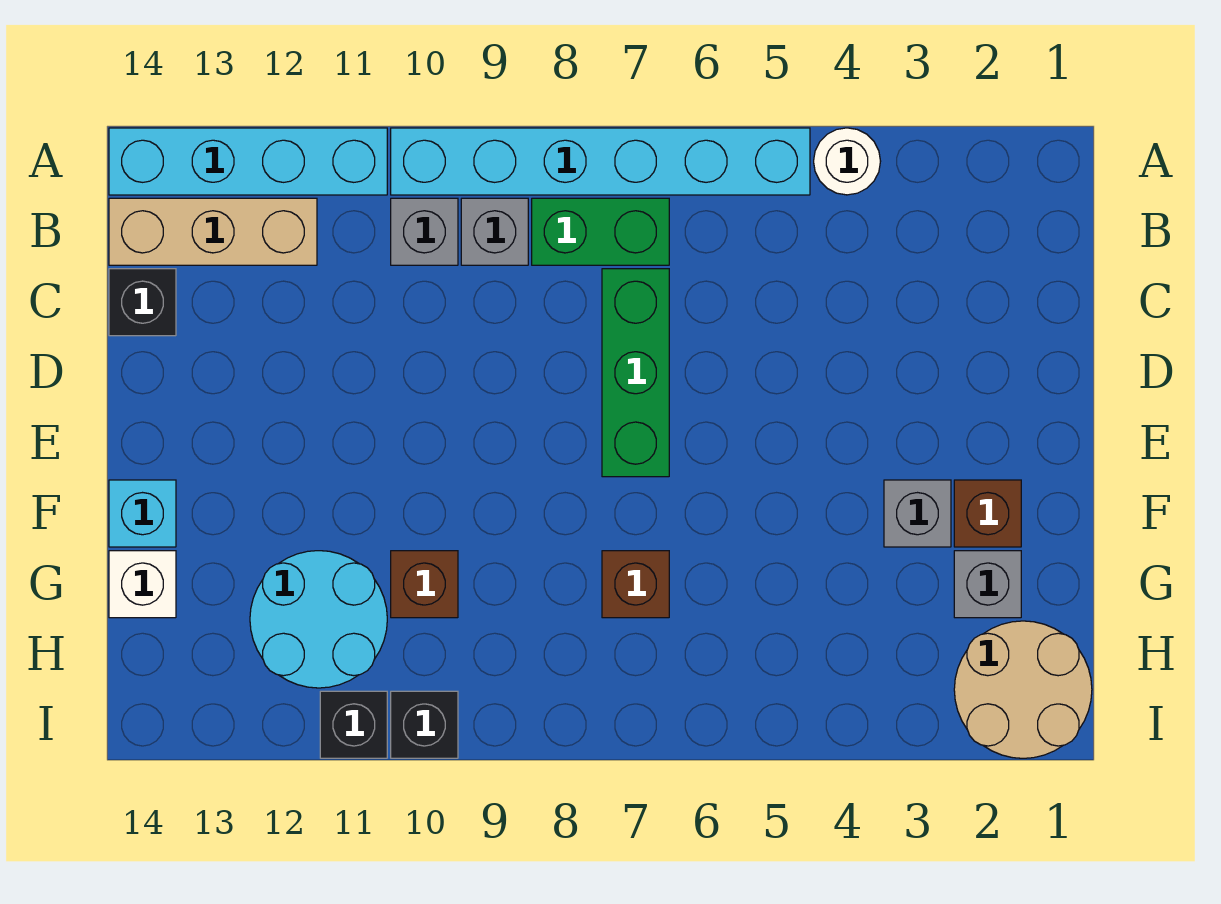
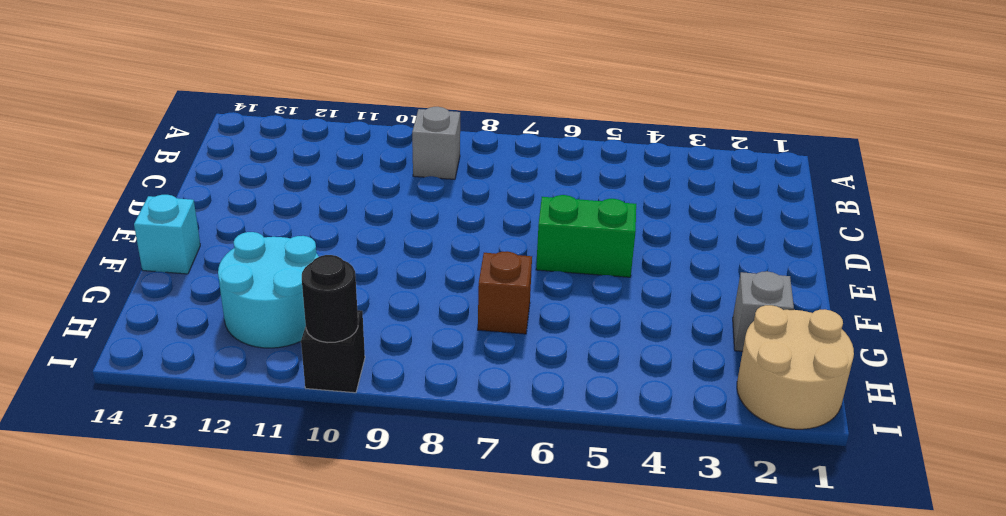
green brick E5:E6 level 1 -> green brick B7:B8 level 1
black round brick I10 level 2 -> none
none -> white round brick A4 level 1
none -> cyan brick A5:A10 level 1
none -> cyan brick A11:A14 level 1

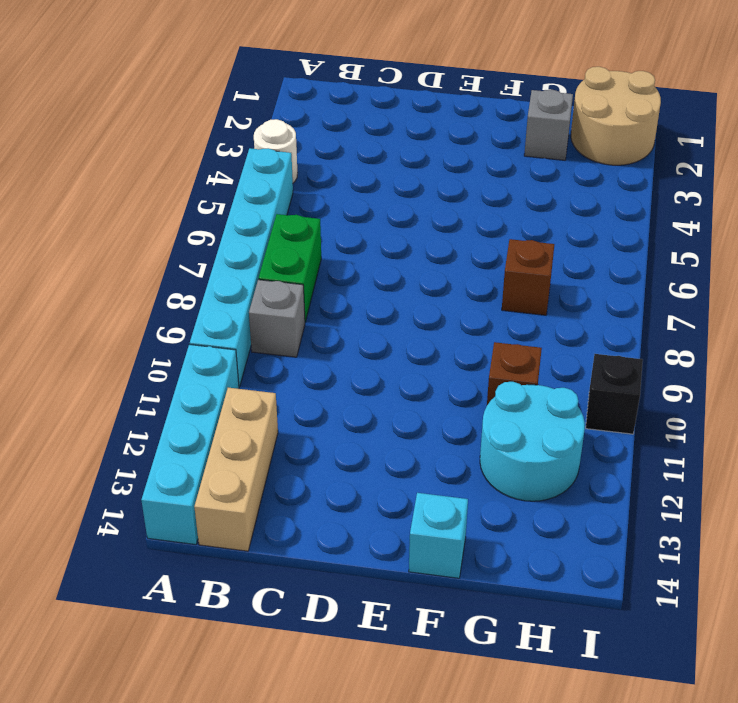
none -> grey brick B10 level 1
none -> green brick C7:E7 level 1
none -> black brick C14 level 1

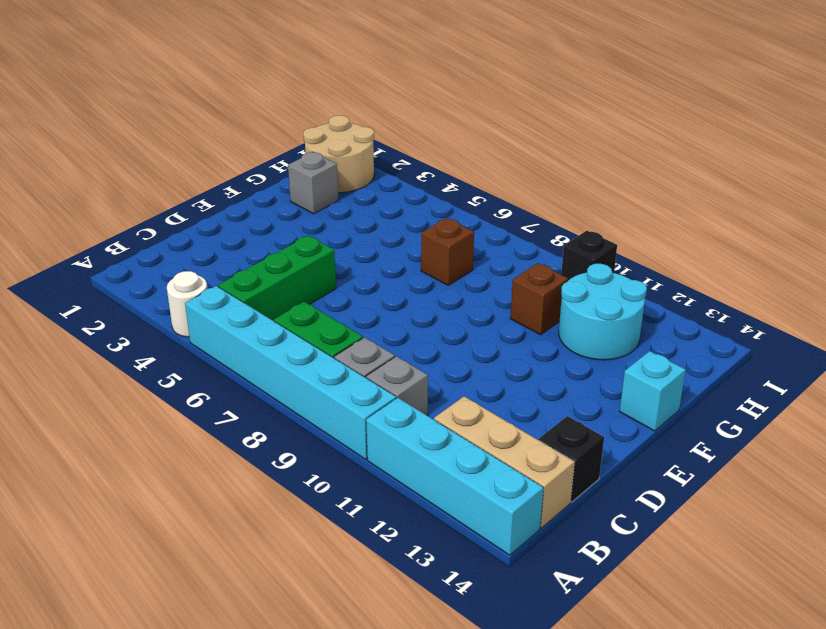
green brick B5:D5 level 1 -> green brick C7:E7 level 1
none -> brown brick F2 level 1
none -> grey brick F3 level 1
none -> white brick G14 level 1

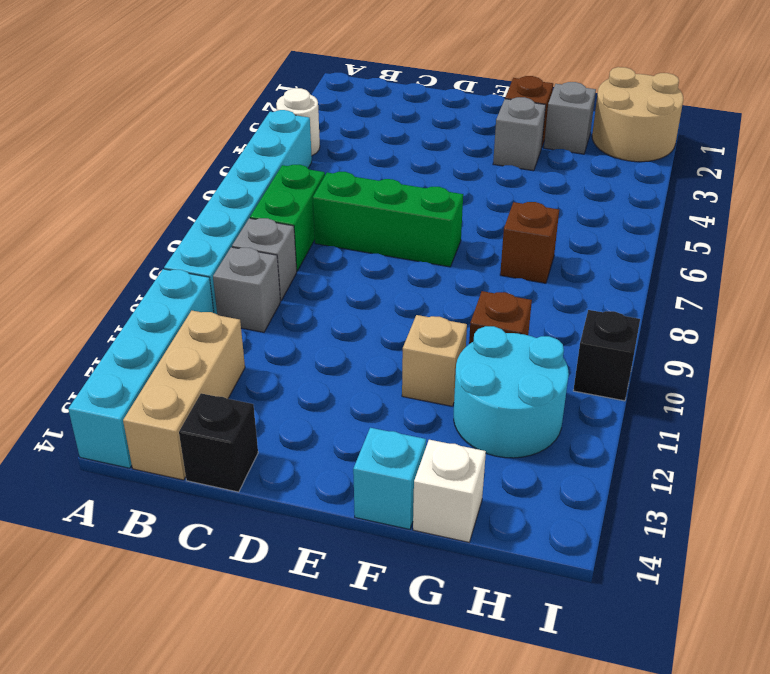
tan brick F11 level 1 -> none
none -> black brick I11 level 1

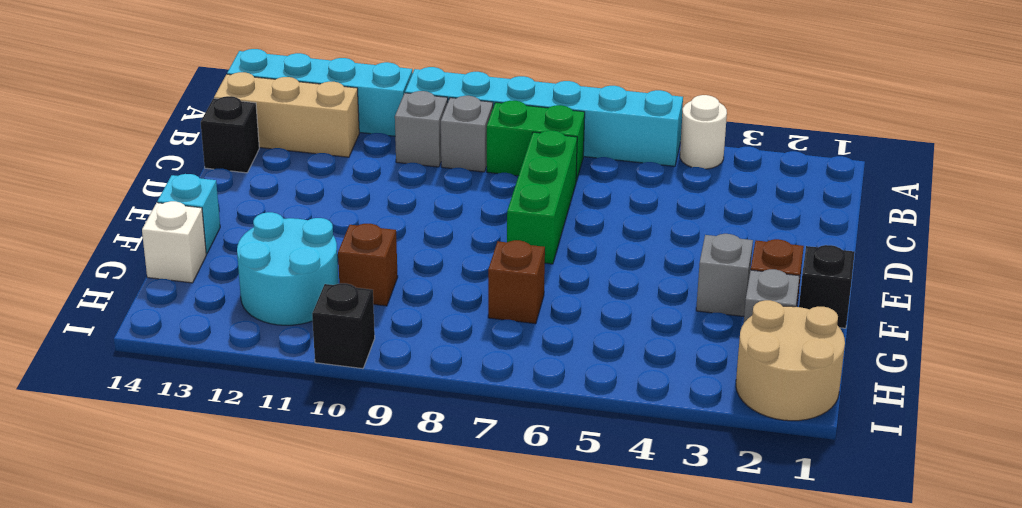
black brick F1 level 1 -> black brick I11 level 1

